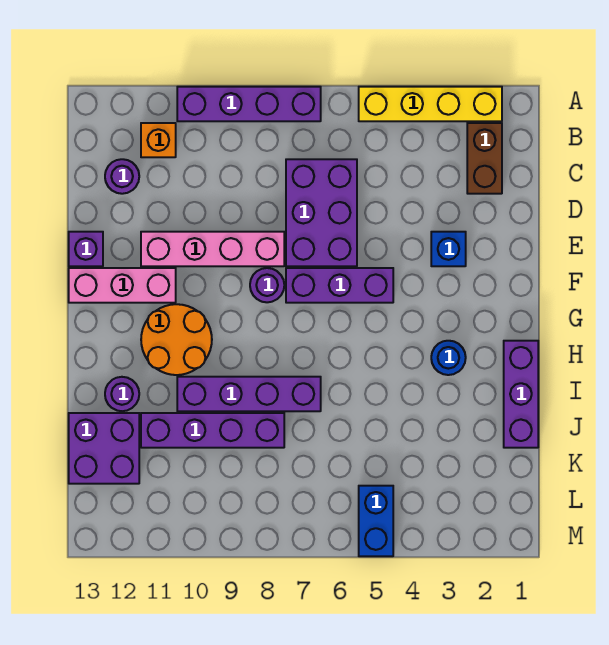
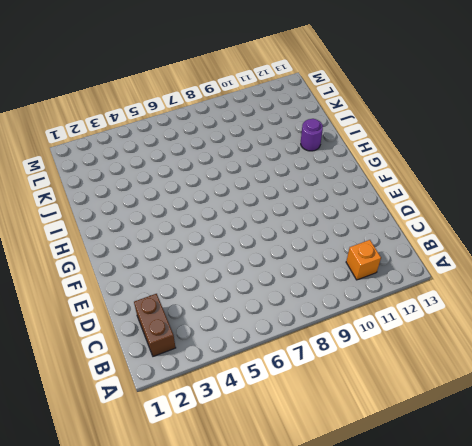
none -> yellow brick A2:A5 level 1
none -> purple brick A7:A10 level 1
none -> purple brick C6:E7 level 1

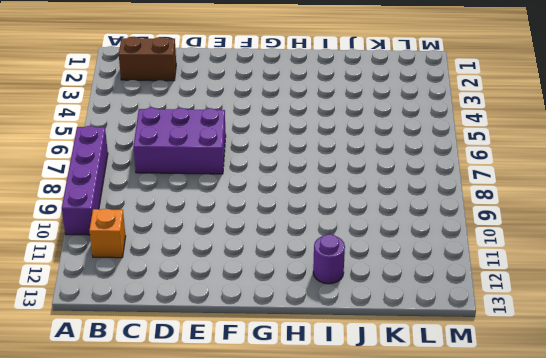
none -> yellow brick A2:A5 level 1
none -> purple round brick C12 level 1
none -> blue brick E3 level 1

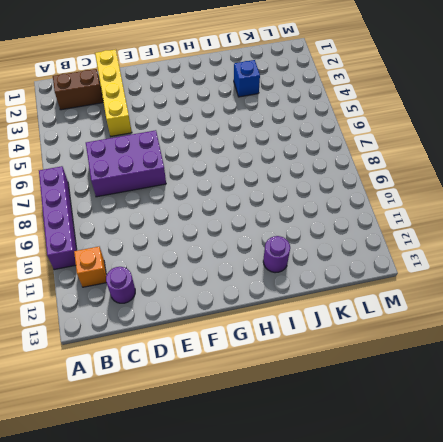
yellow brick D1:D4 level 1 -> yellow brick A2:A5 level 1
blue brick J3 level 1 -> blue brick E3 level 1
none -> pink brick E8:E11 level 1
none -> purple brick E13 level 1
none -> purple brick F5:F7 level 1

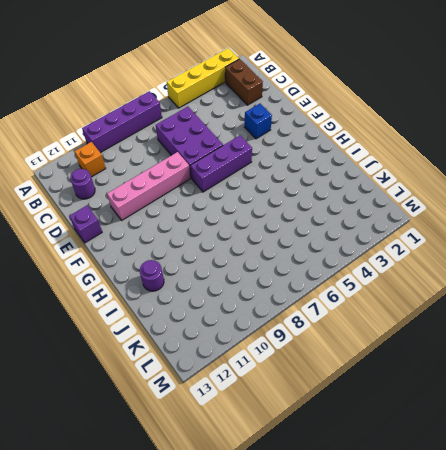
none -> purple round brick F8 level 1
none -> pink brick F11:F13 level 1
none -> orange round brick G10:H11 level 1

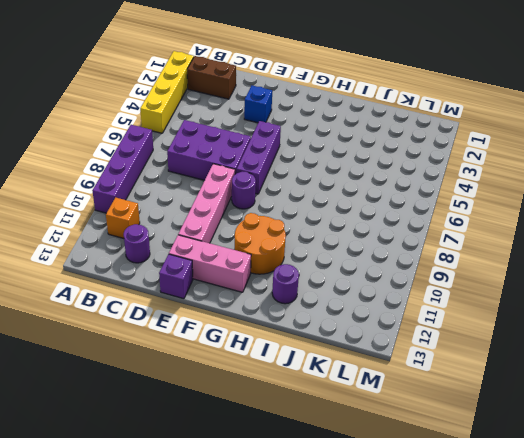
pink brick E12:G12 level 1 -> pink brick F11:F13 level 1
none -> purple brick H1:J1 level 1
none -> blue round brick H3 level 1
none -> purple brick I7:I10 level 1

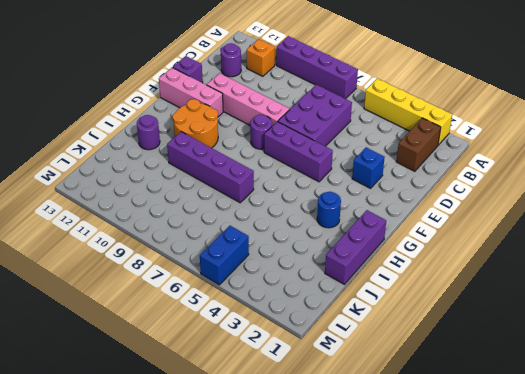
none -> purple brick J8:J11 level 1
none -> purple brick J12:K13 level 1

